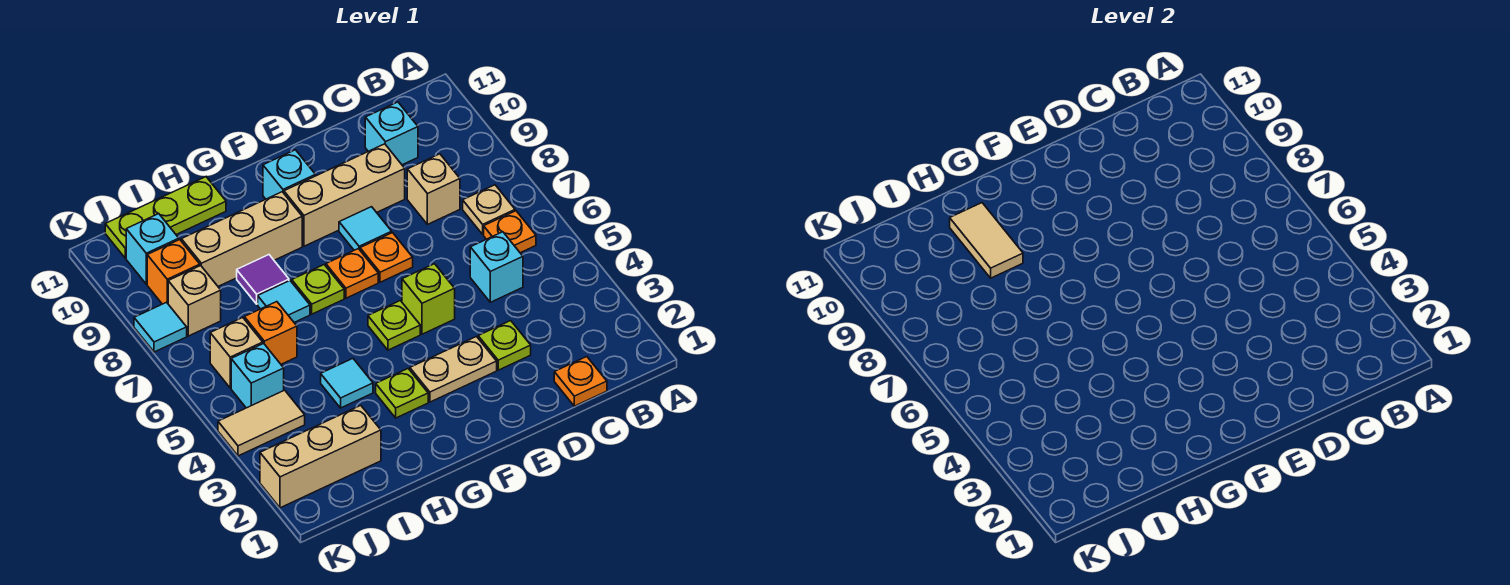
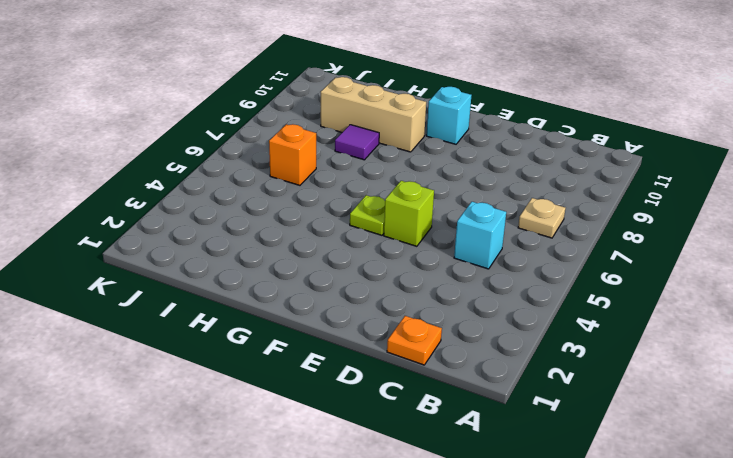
none -> orange plate B6 level 1
none -> tan brick C8 level 1
none -> cyan brick C10 level 1
none -> lime plate D3 level 1

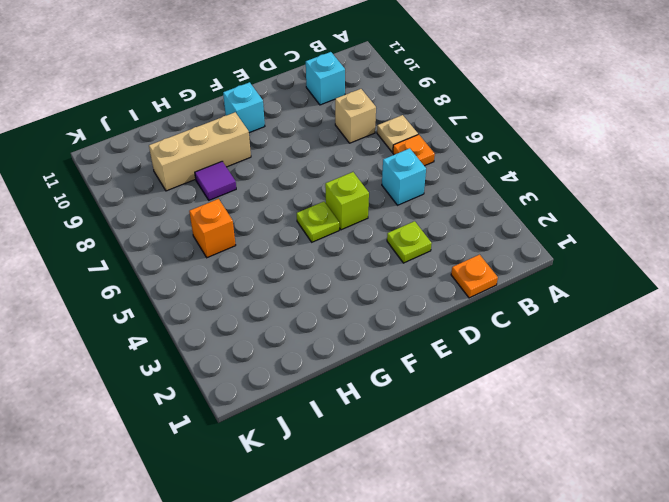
none -> tan brick D9:F9 level 1
none -> tan plate E3:F3 level 1
none -> orange plate E7 level 1
none -> cyan tile E8 level 1

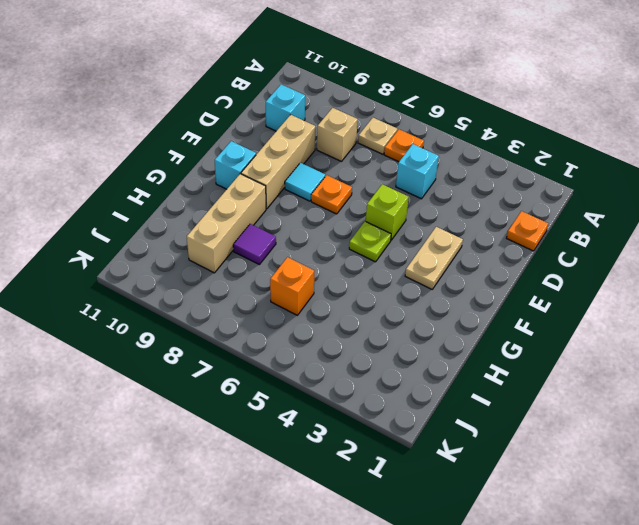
none -> lime plate D3 level 1
none -> orange plate F7 level 1
none -> lime plate G3 level 1
none -> lime plate G7 level 1

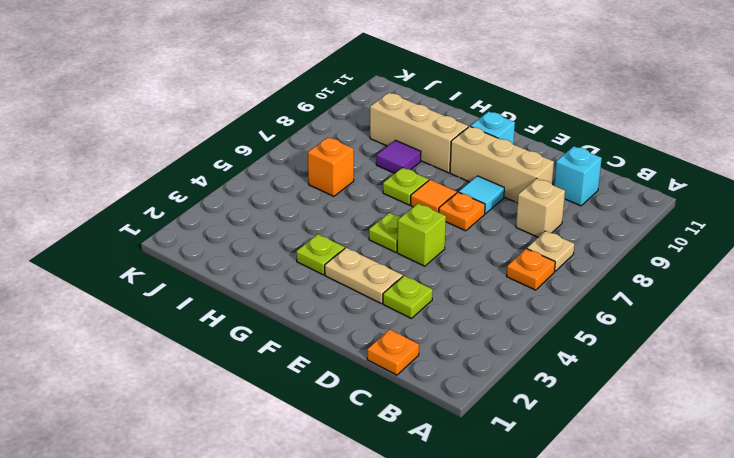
orange tile F7 level 1 -> orange plate F7 level 1
none -> cyan brick C5 level 1
none -> cyan tile H4 level 1
none -> cyan tile H7 level 1
none -> lime plate H11:J11 level 1

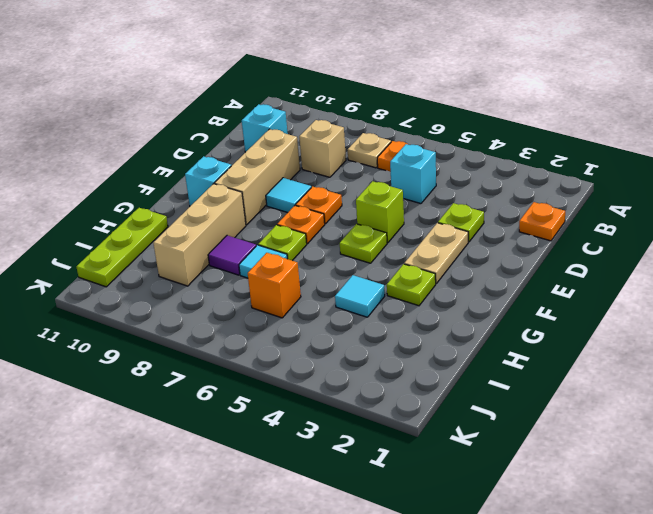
none -> tan brick I2:K2 level 1
none -> tan tile J4:K4 level 1
none -> cyan brick J5 level 1
none -> tan brick J6 level 1

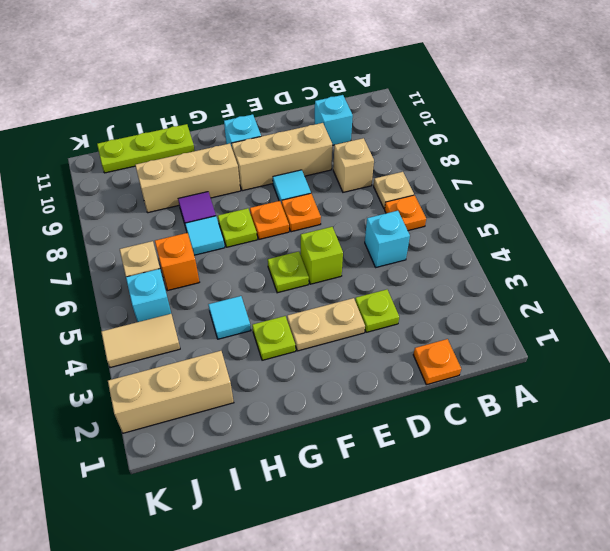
none -> tan brick J8 level 1
none -> orange brick J9 level 1
none -> cyan brick J10 level 1
none -> cyan tile K8 level 1

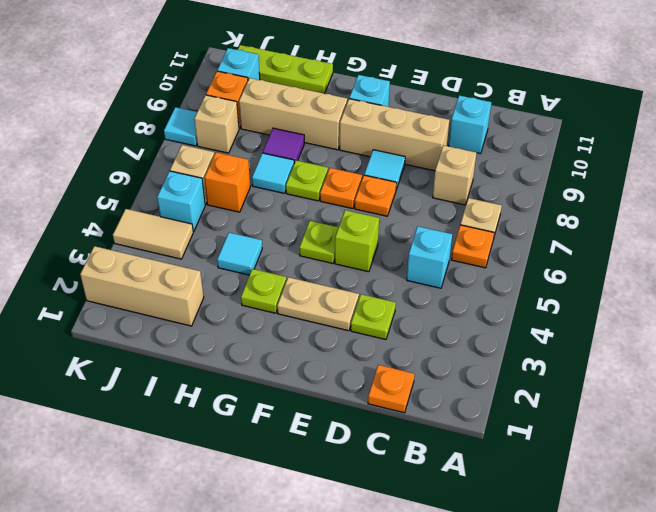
none -> tan tile H9:H10 level 2

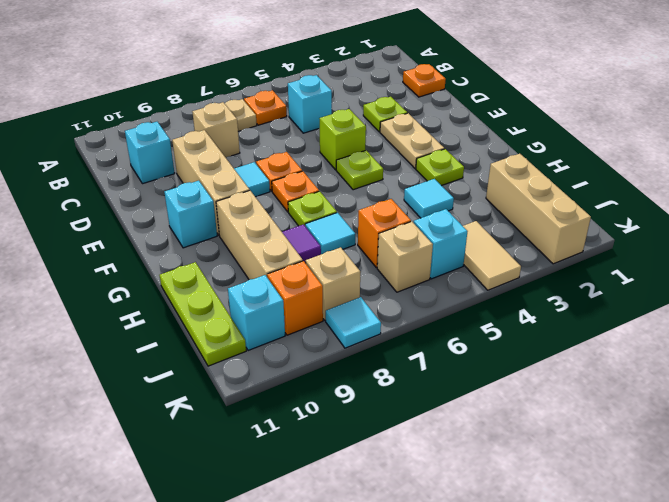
none -> tan tile H9:H10 level 2

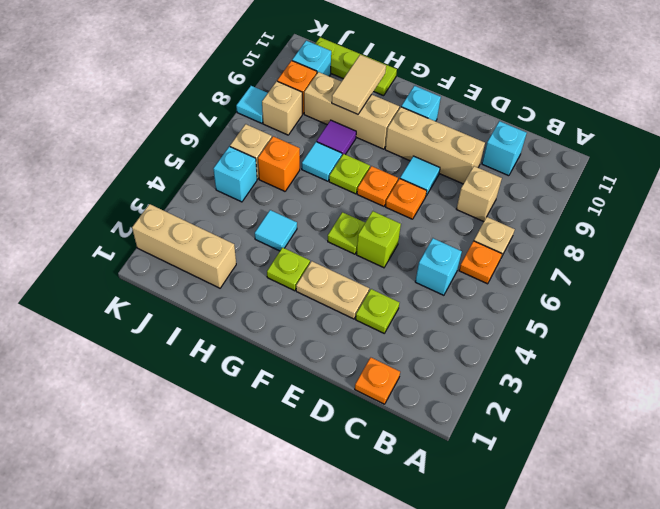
none -> tan tile J4:K4 level 1

